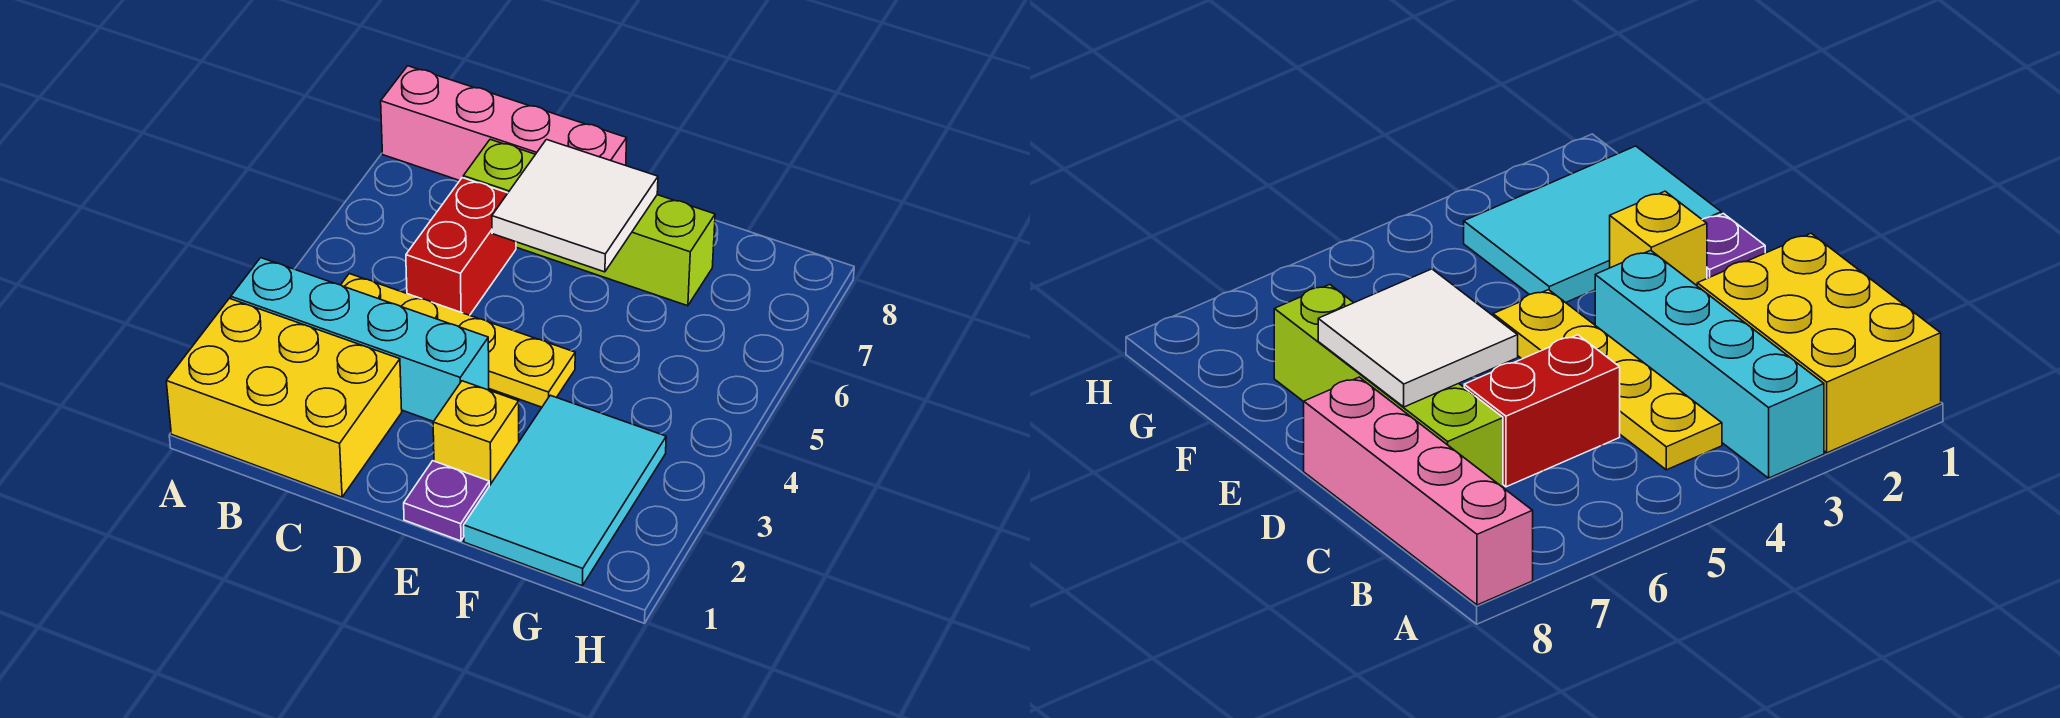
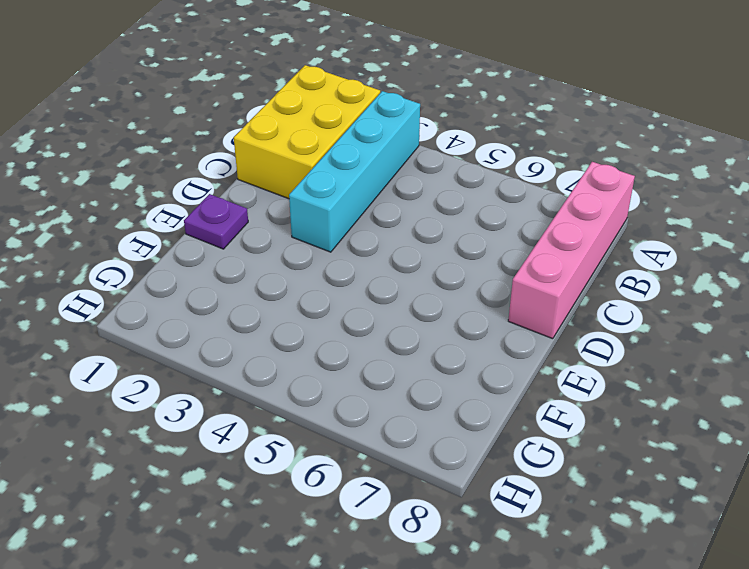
none -> yellow plate B4:E4 level 1
none -> red brick C5:C6 level 1

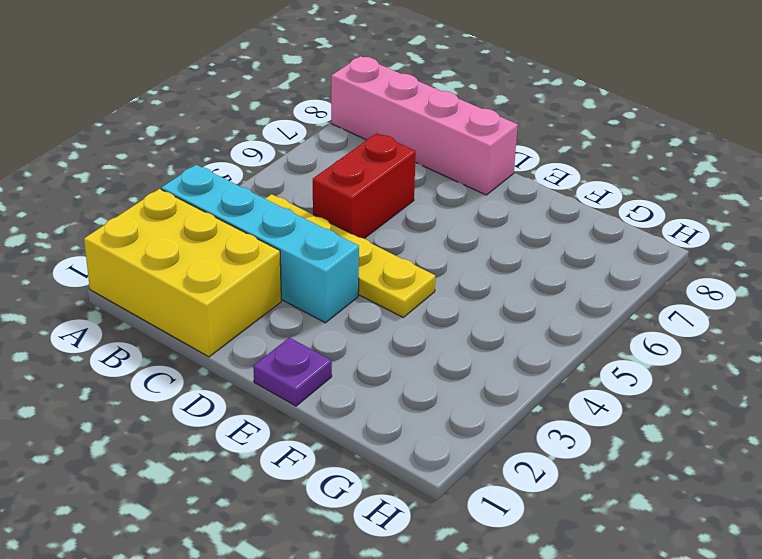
none -> lime brick C7:F7 level 1
none -> yellow brick E2 level 1

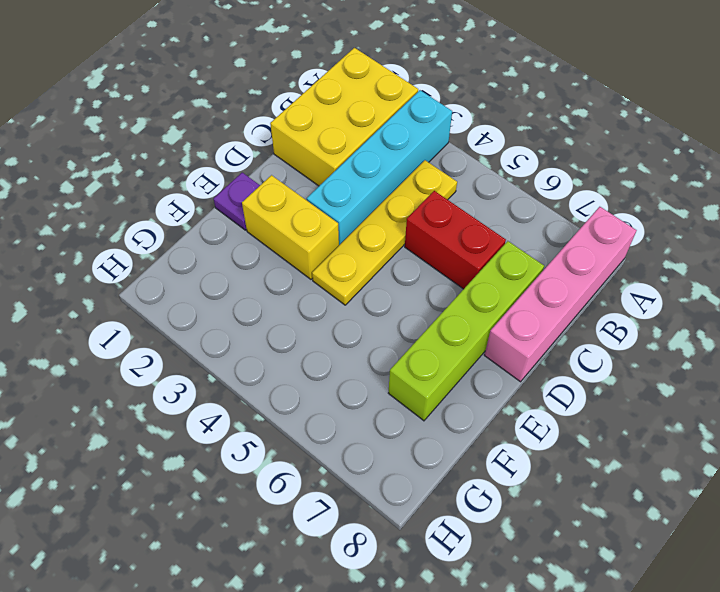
yellow brick E2:E3 level 1 -> yellow brick E2 level 1
none -> cyan tile F1:G3 level 1
none -> white tile D6:E7 level 2

